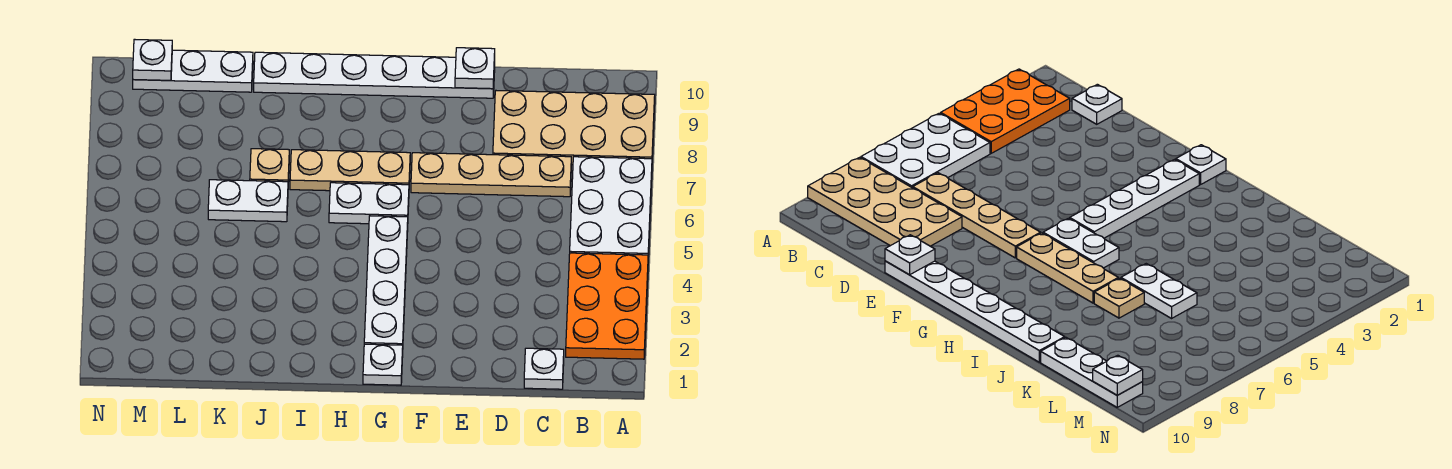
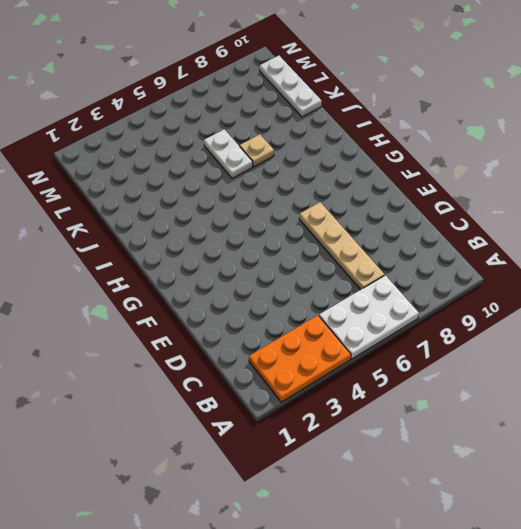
none -> tan plate A8:D9 level 1
none -> white plate C1 level 1
none -> white plate E10:J10 level 1

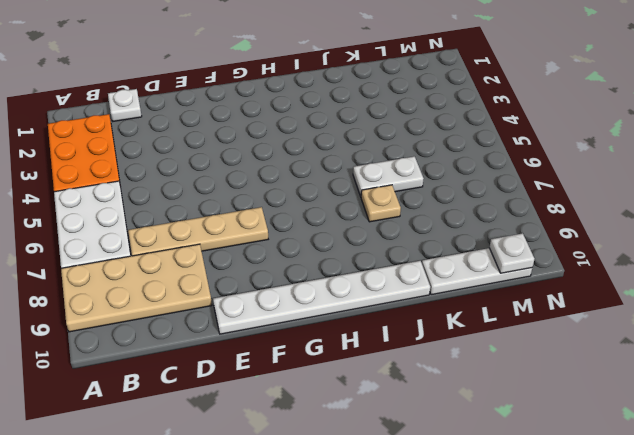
none -> white plate G1 level 1
none -> white plate G2:G5 level 1
none -> white plate G6:H6 level 1

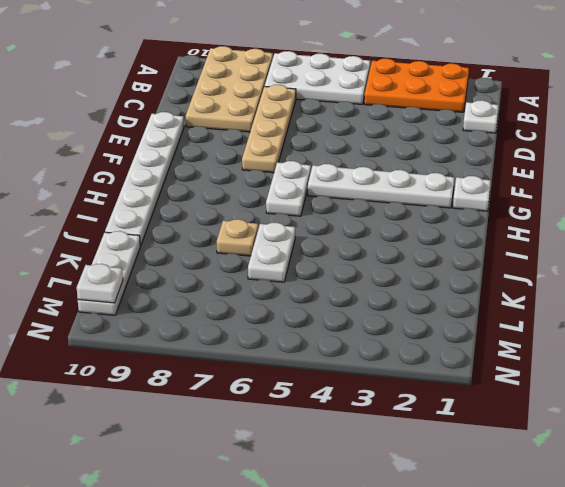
none -> tan plate G7:I7 level 1
none -> white plate E10 level 2

